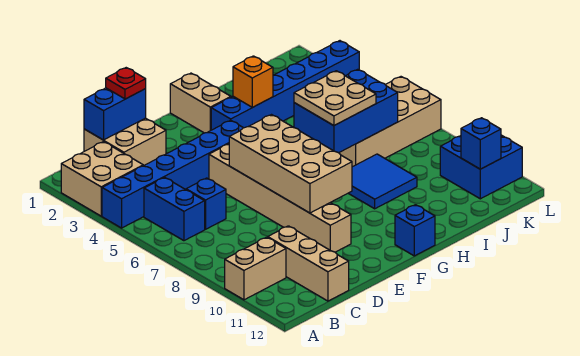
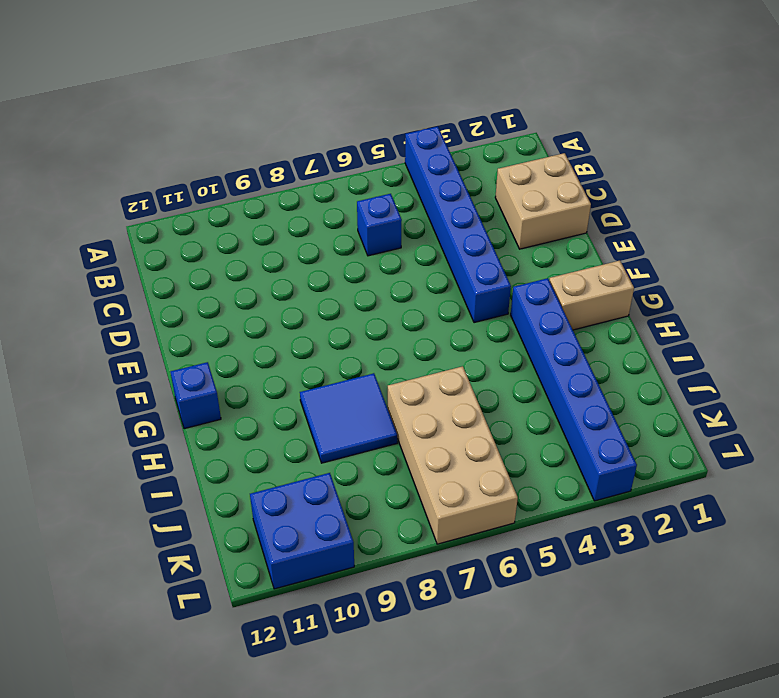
none -> tan brick A2:B3 level 1
none -> tan brick A10:B10 level 1
none -> blue brick B5:B6 level 1

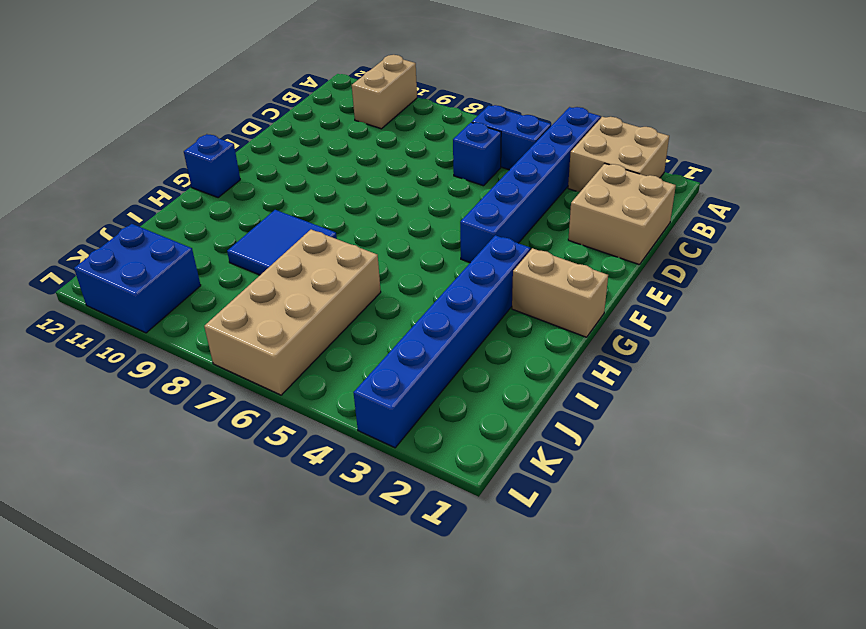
none -> tan brick C10:C12 level 1
none -> tan brick E5:E10 level 1
none -> blue brick C1:D1 level 2

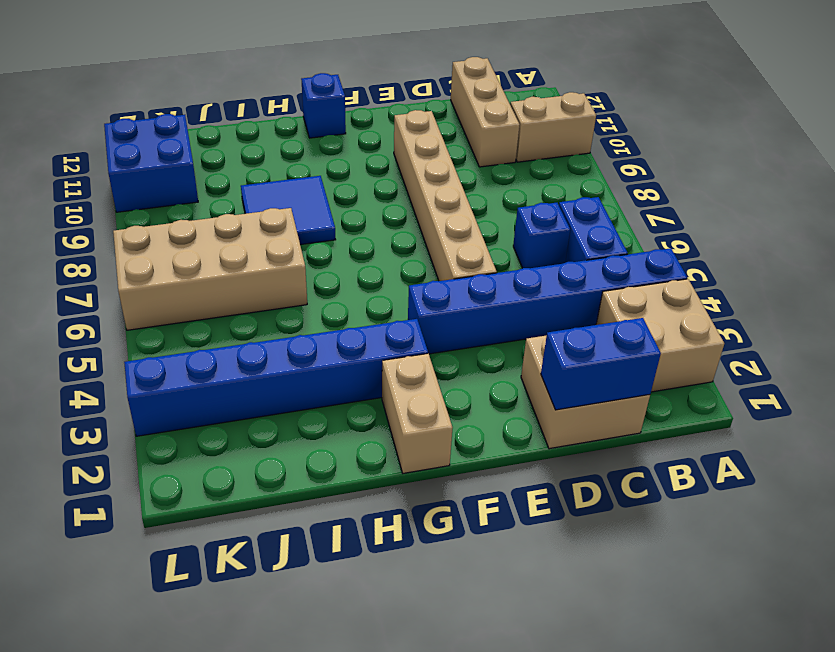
none -> tan brick E6:F9 level 2
none -> orange brick H3 level 2
none -> blue brick H6:J7 level 2

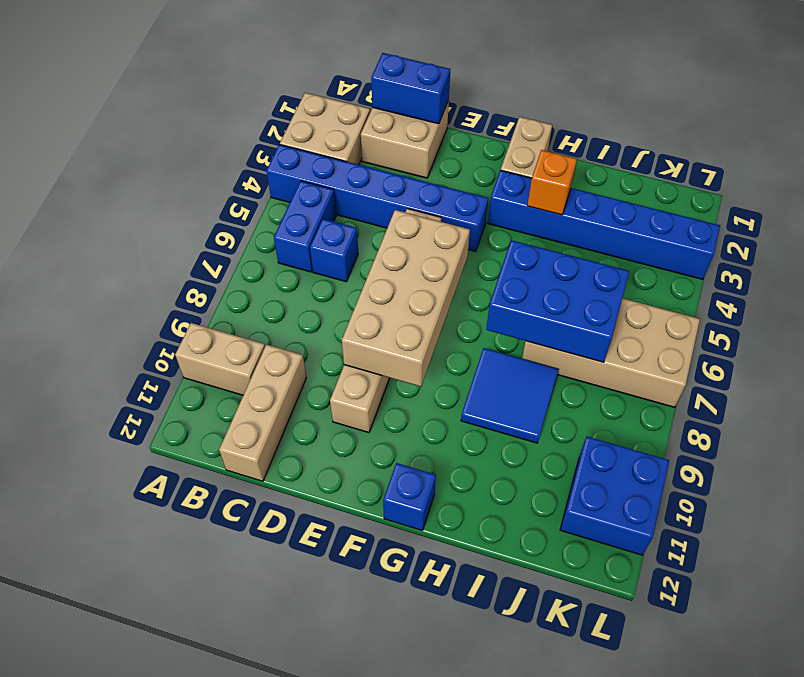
none -> blue brick K11 level 2
none -> red plate D1 level 3
none -> tan plate H6:I7 level 3

